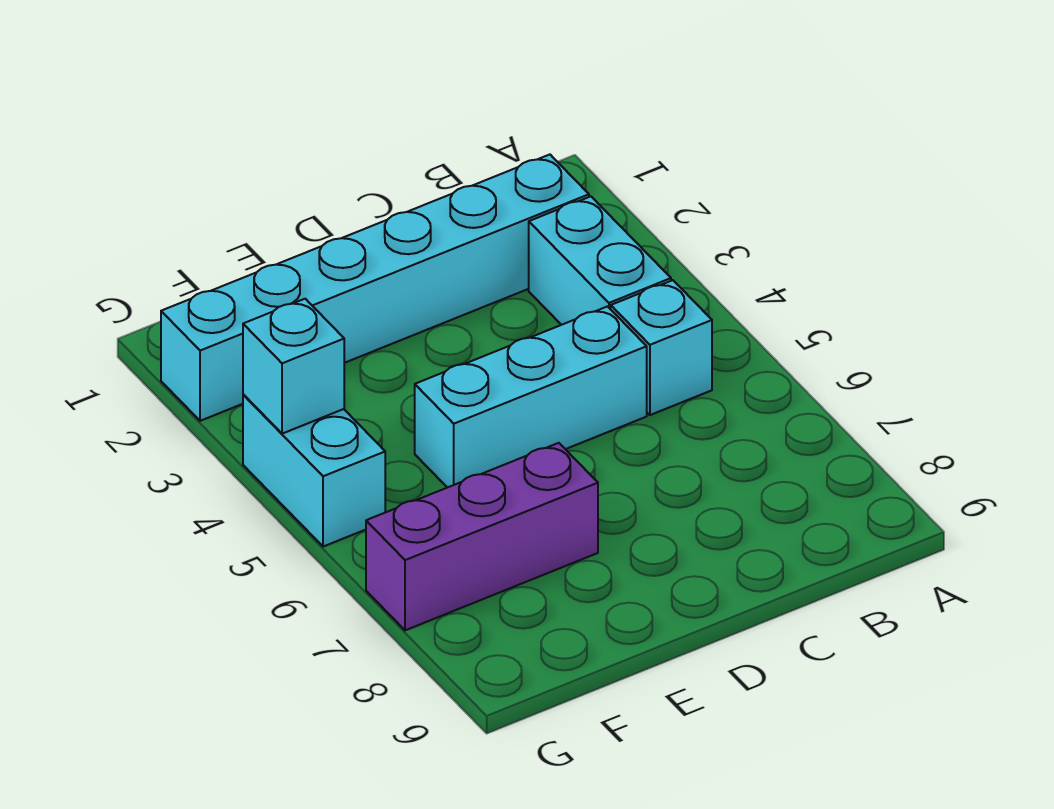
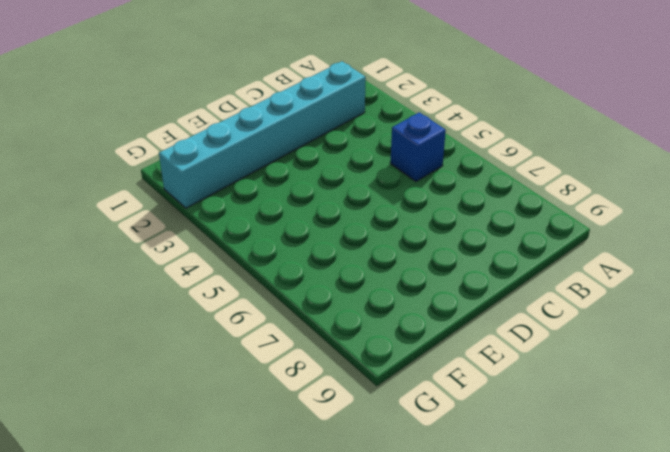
blue brick B5 level 1 -> cyan brick B5 level 1
none -> cyan brick B3:B4 level 1
none -> cyan brick C5:E5 level 1

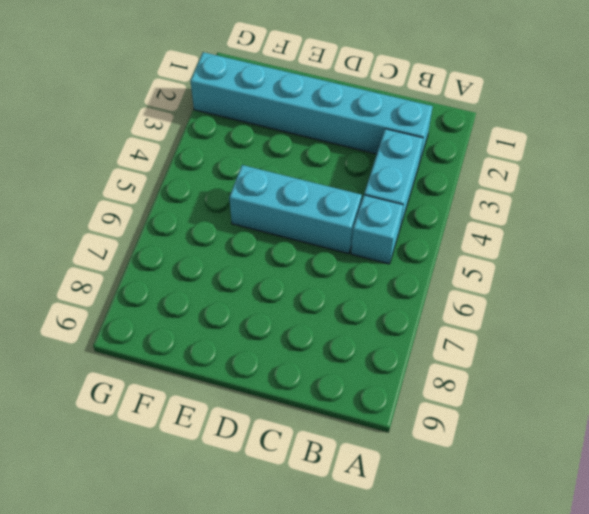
none -> purple brick E7:G7 level 1
none -> cyan brick G4:G5 level 1

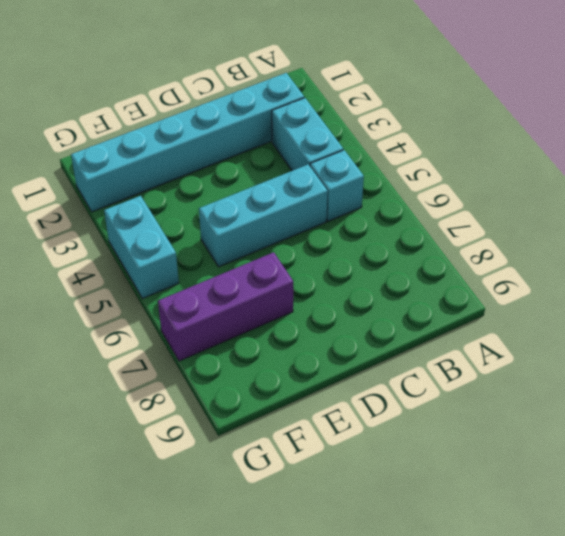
none -> cyan brick G4 level 2

